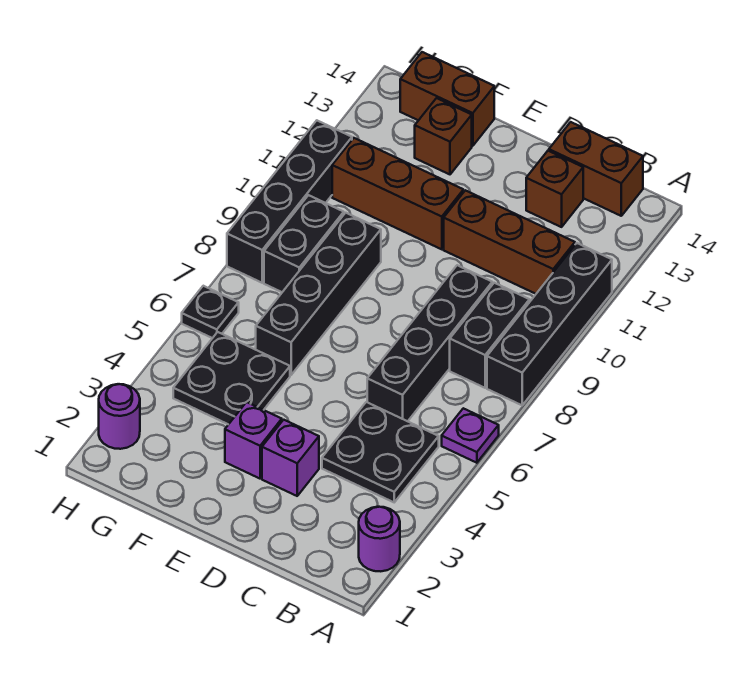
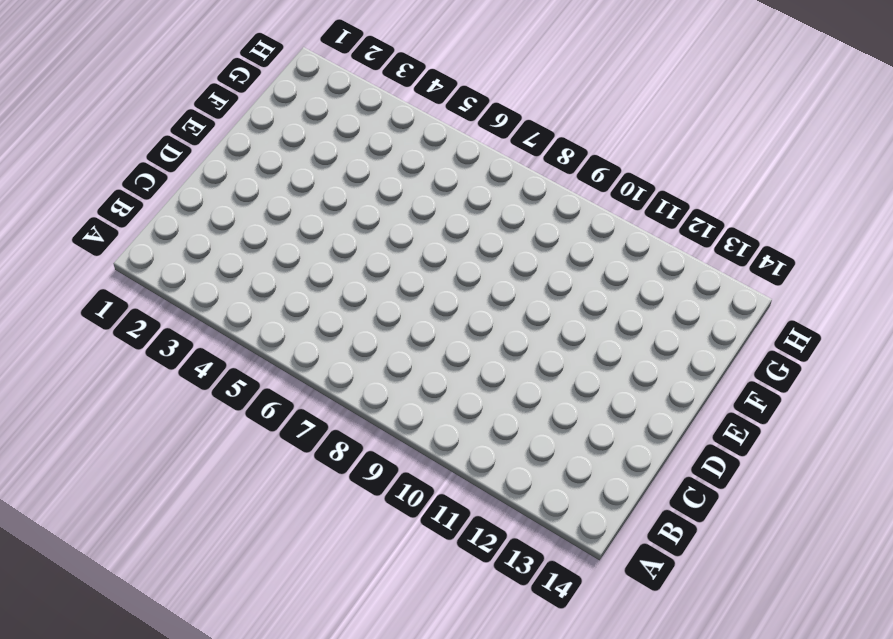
none -> purple round brick A2 level 1
none -> purple plate A6 level 1
none -> black brick A8:A11 level 1

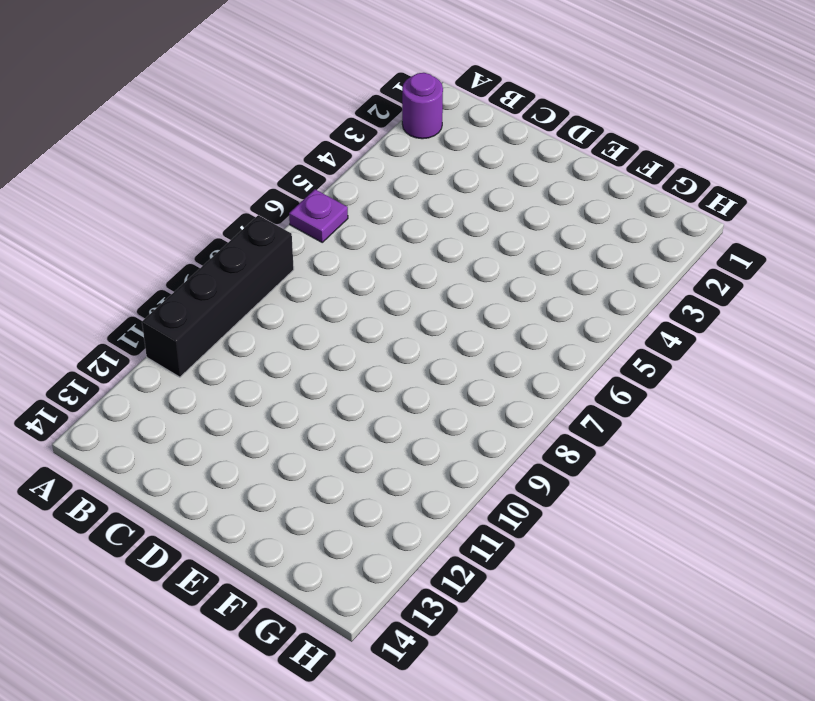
none -> black plate B4:C5 level 1
none -> black brick B8:B9 level 1
none -> brown brick B11:D11 level 1

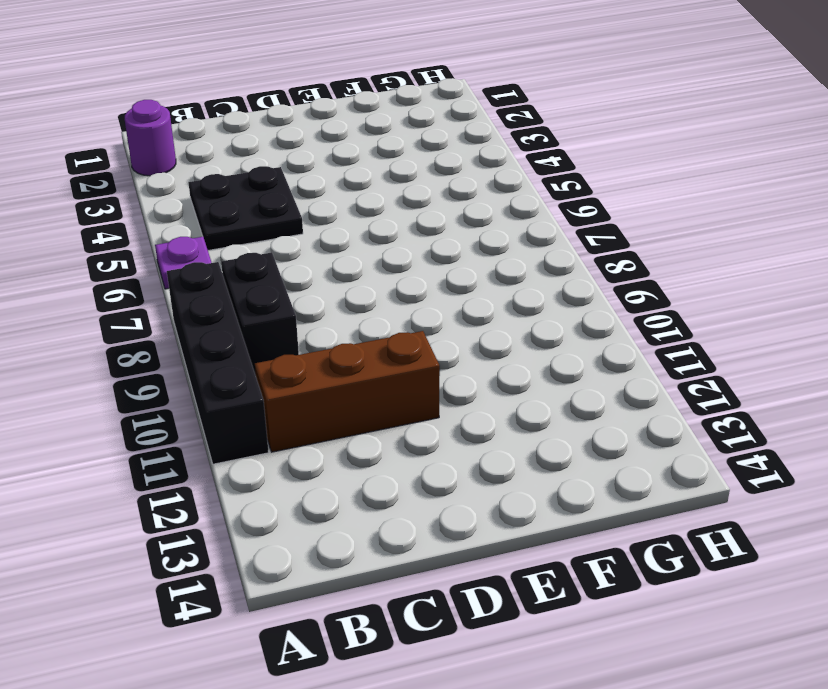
none -> brown brick B14:C14 level 1
none -> black brick C6:C9 level 1
none -> brown brick C13 level 1

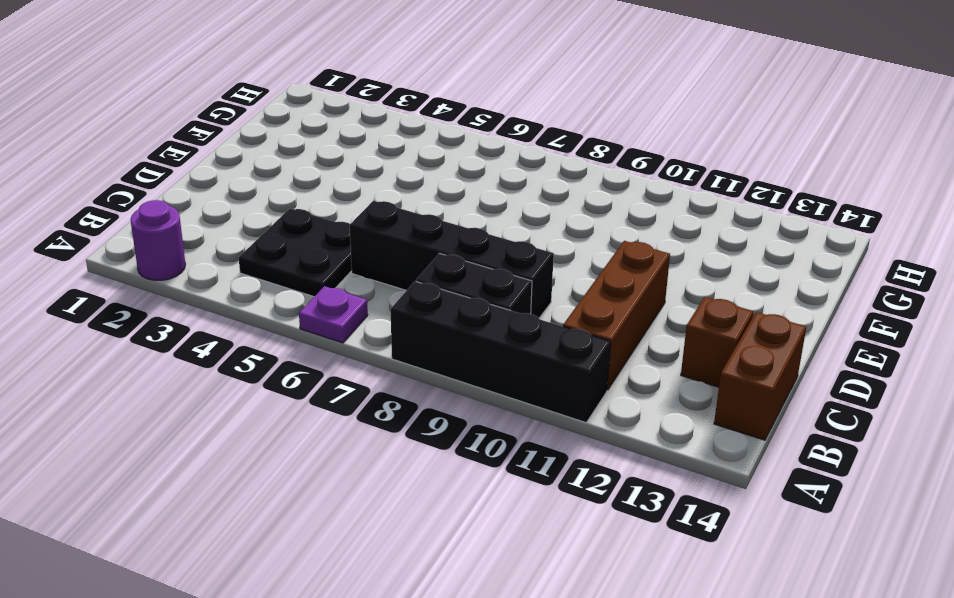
none -> purple brick D3 level 1
none -> purple brick E3 level 1
none -> brown brick E11:G11 level 1

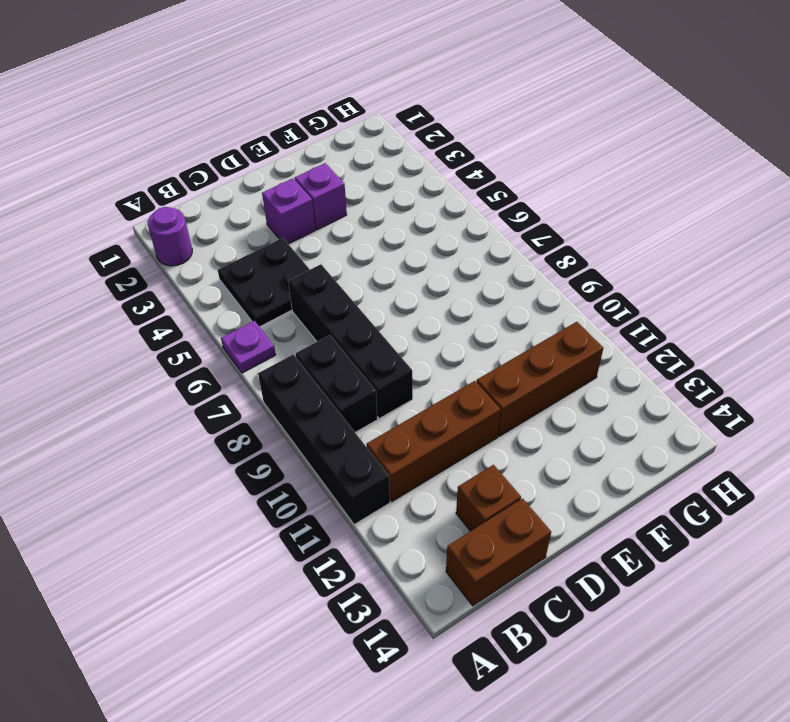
none -> black plate F4:G5 level 1
none -> black brick F6:F9 level 1
none -> brown brick F13 level 1

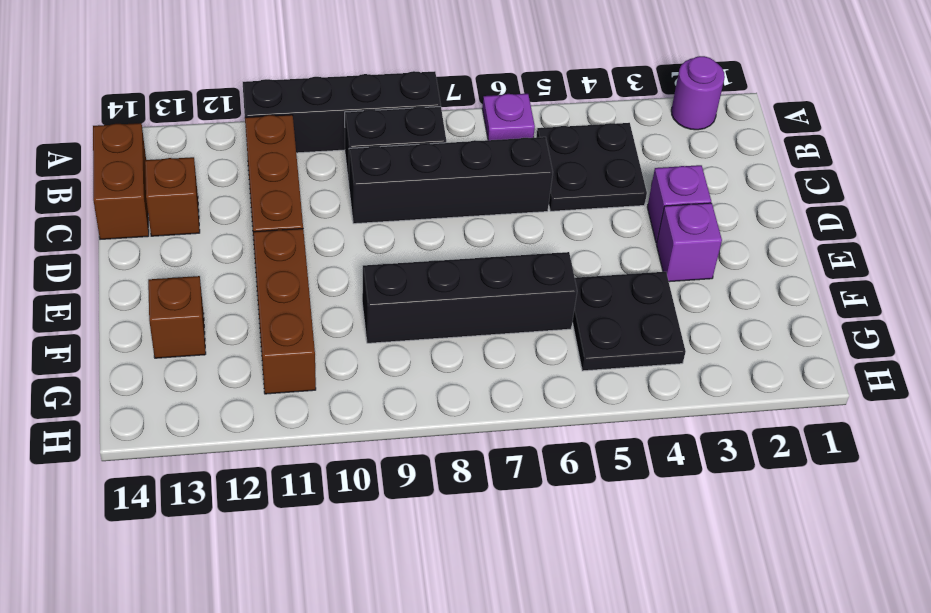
none -> brown brick F14:G14 level 1
none -> black brick G8:G9 level 1
none -> purple round brick H2 level 1

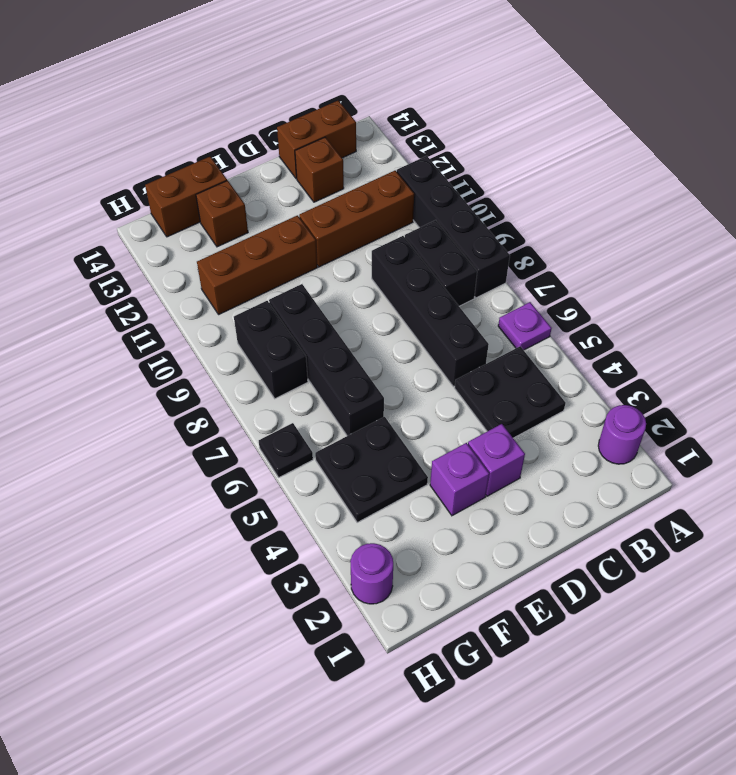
none -> black brick H8:H11 level 1

